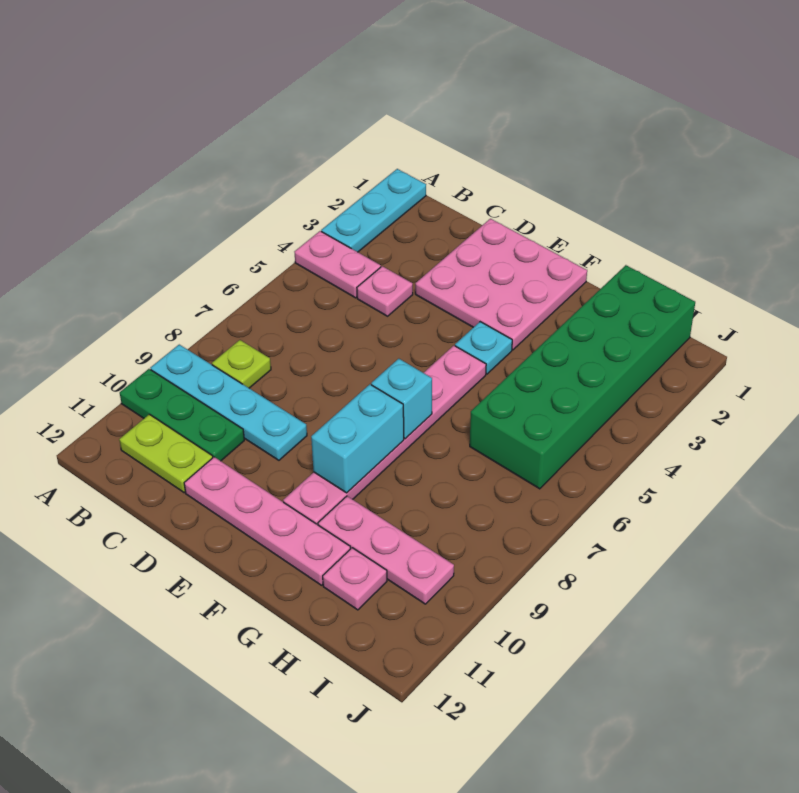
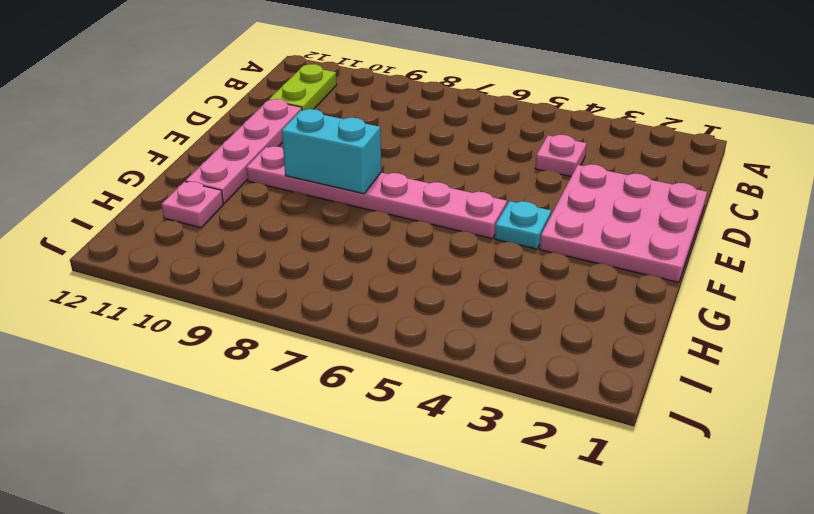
none -> cyan plate A1:A3 level 1
none -> pink plate A4:B4 level 1
none -> cyan plate A9:D9 level 1

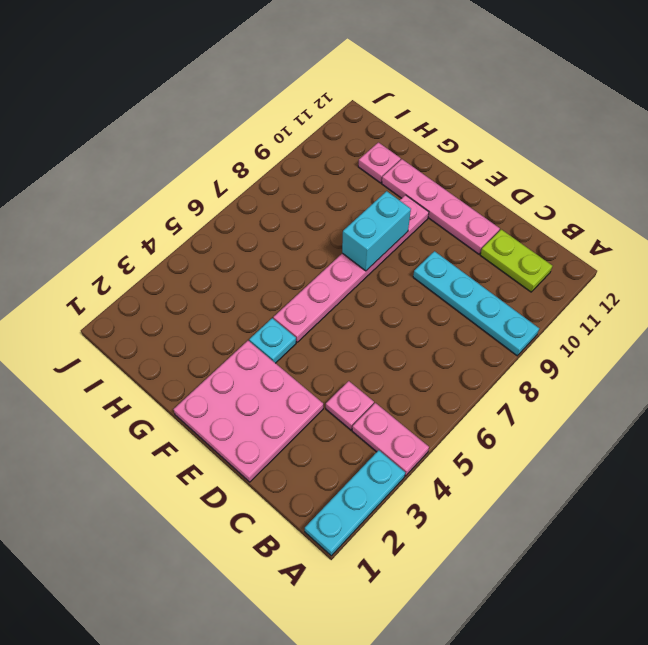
none -> green plate A10:C10 level 1
none -> lime plate B8 level 1
none -> pink plate G10:I10 level 1

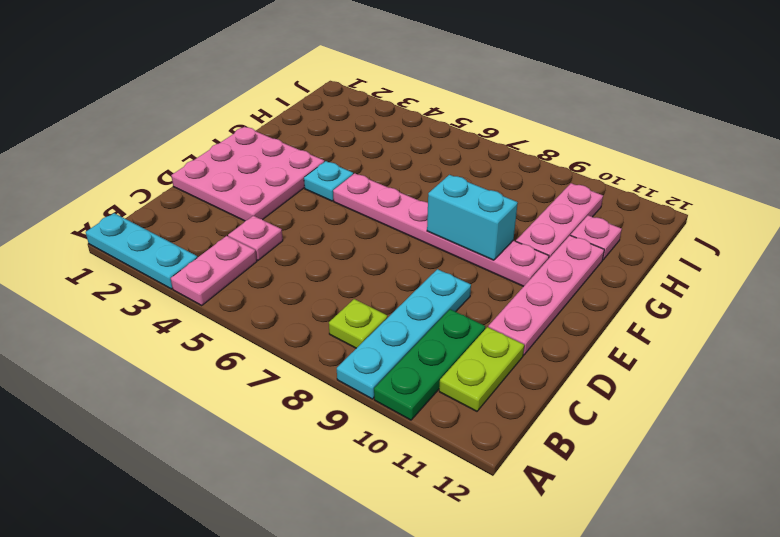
none -> green brick H1:I6 level 1
none -> cyan brick F7 level 2

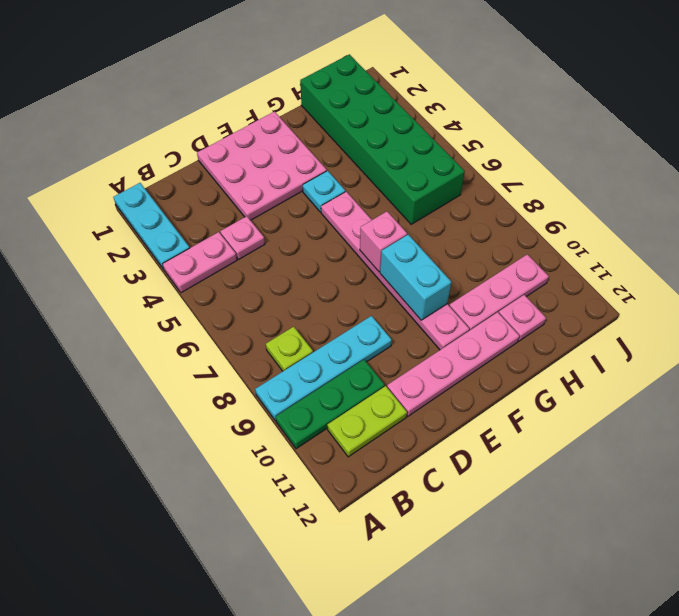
pink brick F7 level 2 -> cyan brick F7 level 2

